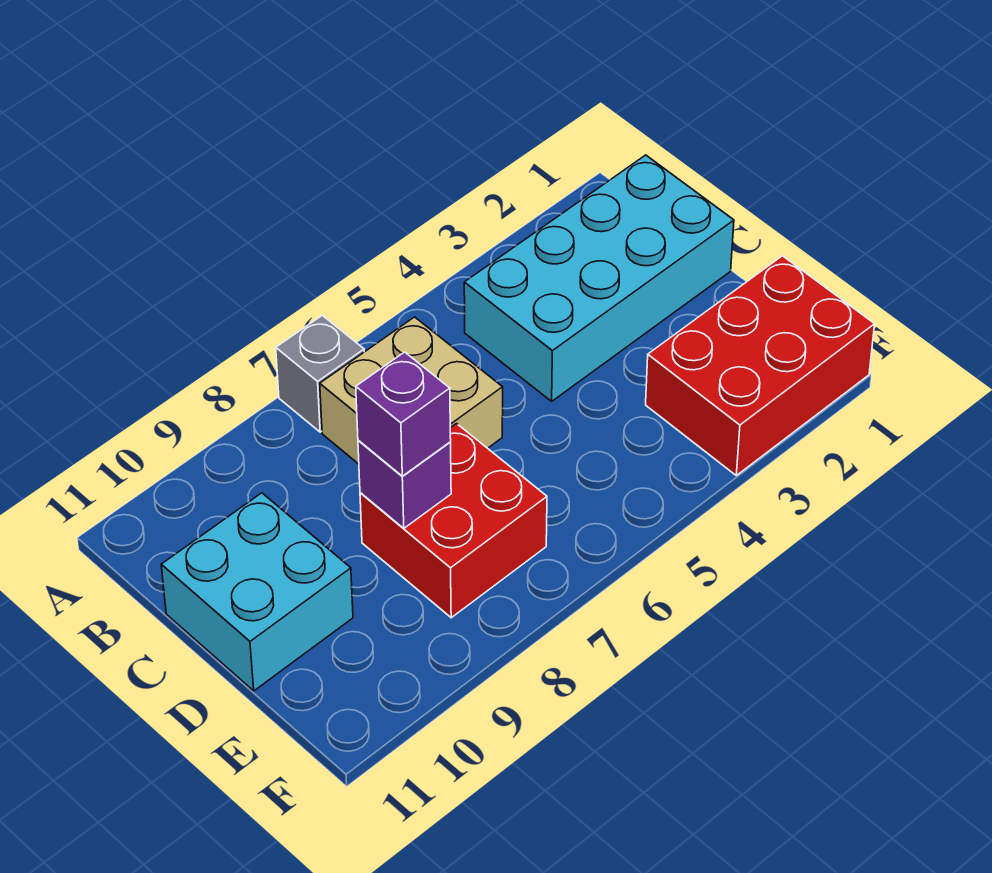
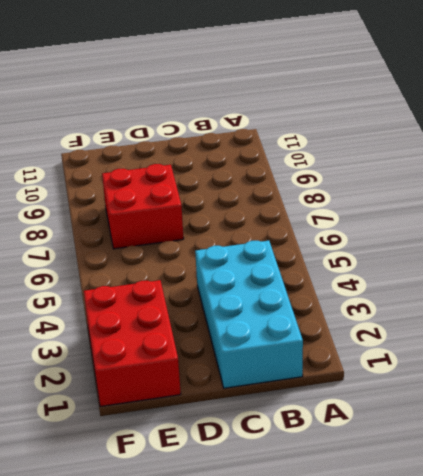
none -> grey brick A7 level 1
none -> tan brick B6:C7 level 1

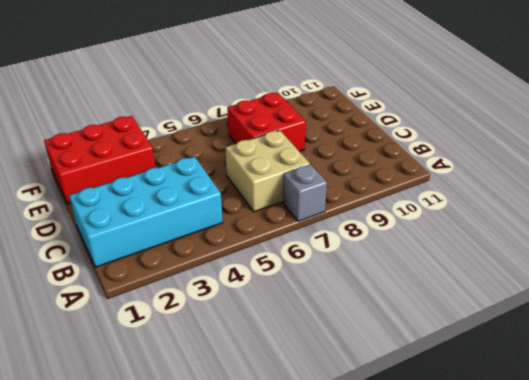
none -> cyan brick C10:D11 level 1
none -> purple brick D8 level 2

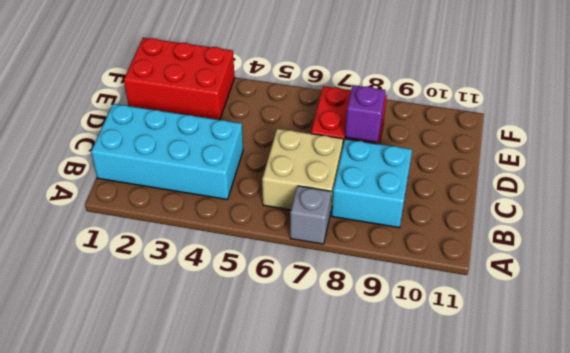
cyan brick B8:C9 level 1 -> cyan brick C10:D11 level 1
none -> purple brick D8 level 3

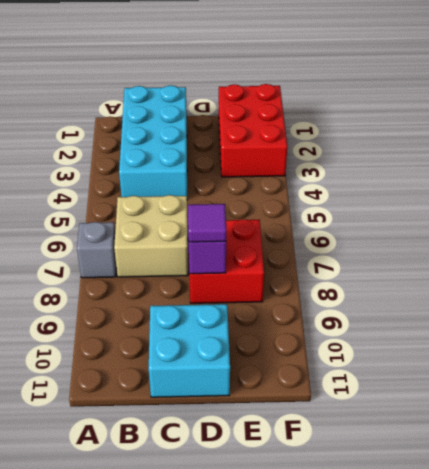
purple tile D8 level 3 -> purple brick D8 level 3

